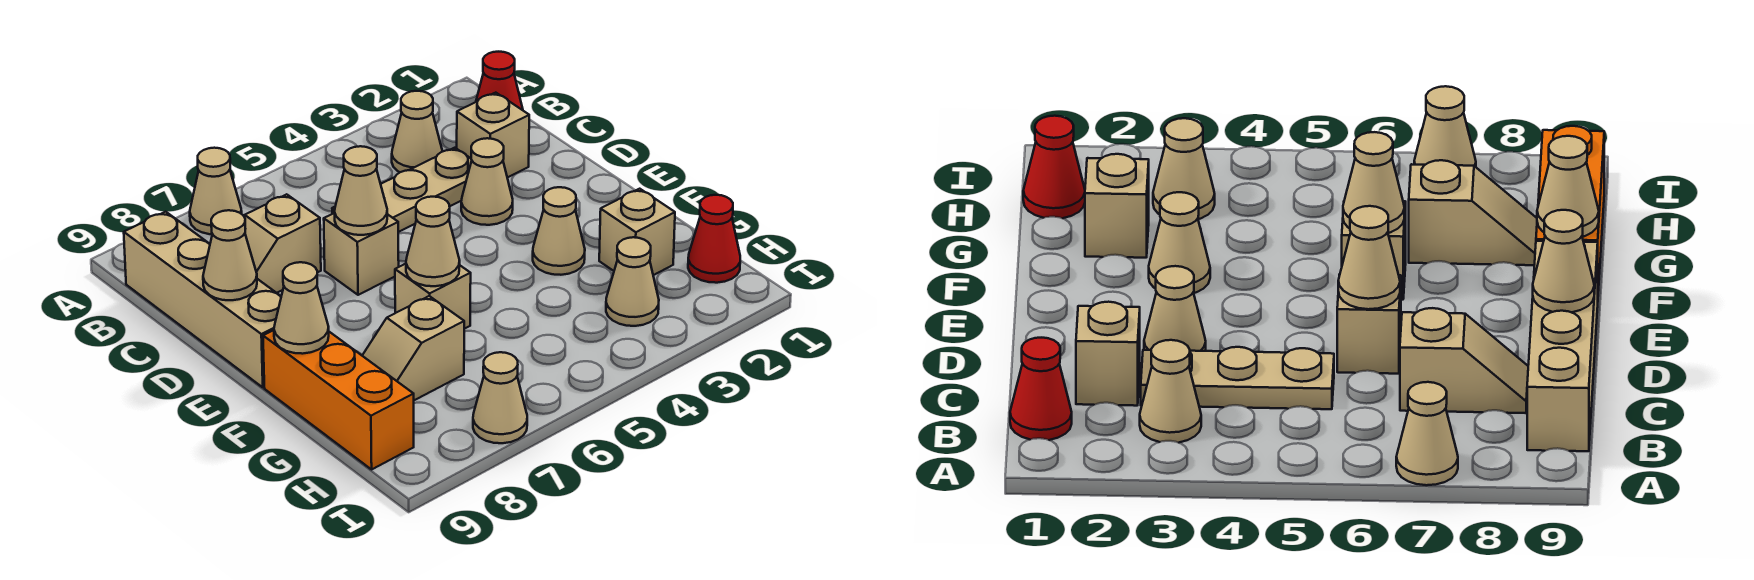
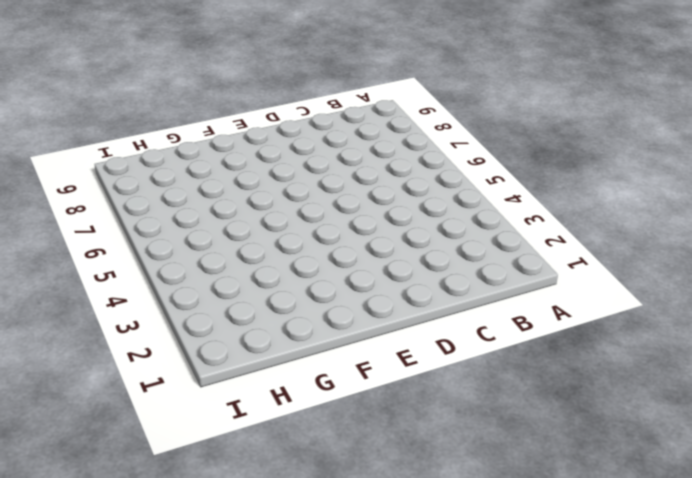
none -> tan cone A7 level 1
none -> red cone B1 level 1
none -> tan cone B3 level 1

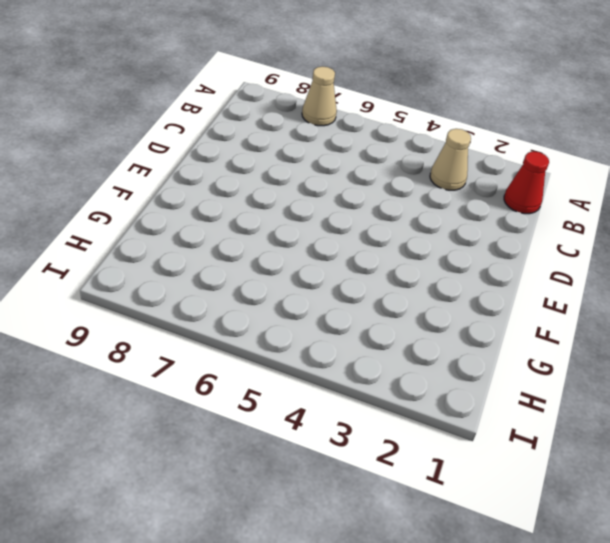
none -> tan brick B9:E9 level 1
none -> tan brick C2 level 1
none -> tan plate C3:C5 level 1

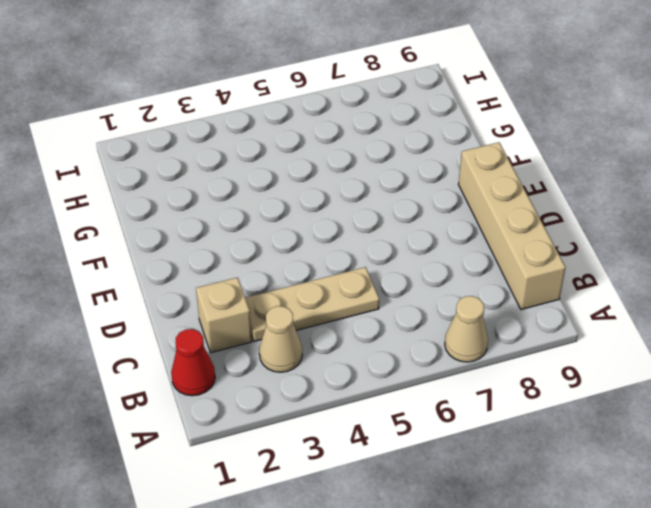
none -> tan slope C7:C8 level 1 top 7
none -> tan cone D3 level 1
none -> tan brick D6 level 1

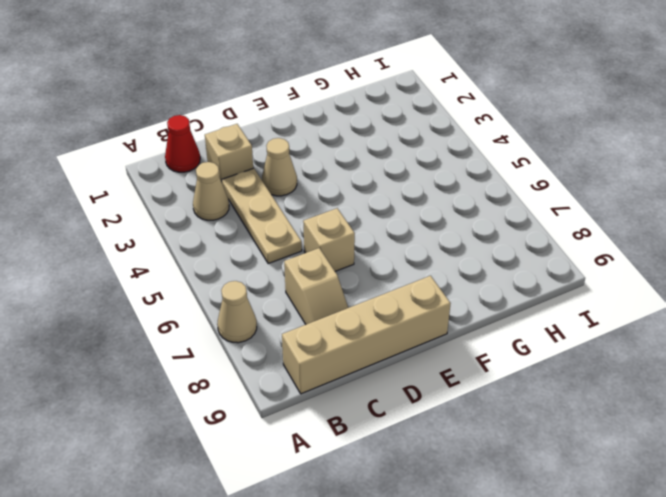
none -> tan cone F3 level 1
none -> tan brick F6 level 1
none -> orange brick F9:H9 level 1

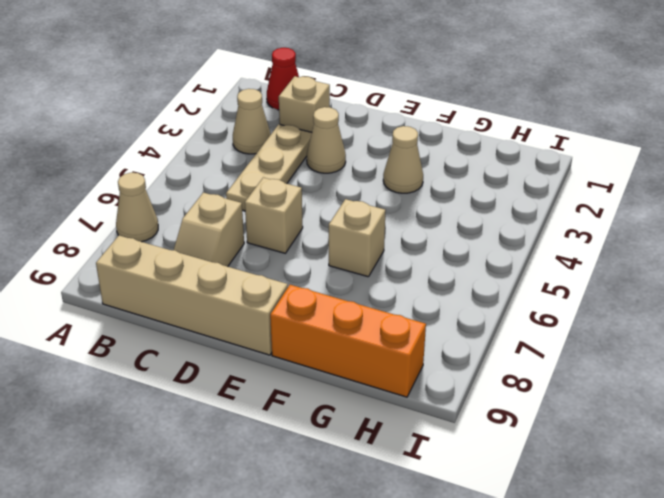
none -> tan brick G2 level 1
none -> tan slope G7:G8 level 1 top 7
none -> red cone H1 level 1

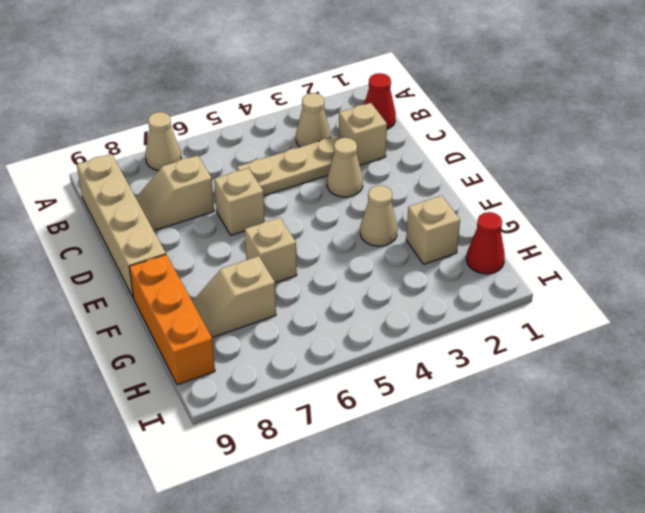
none -> tan cone H3 level 1
none -> tan cone I7 level 1
none -> tan cone D6 level 2

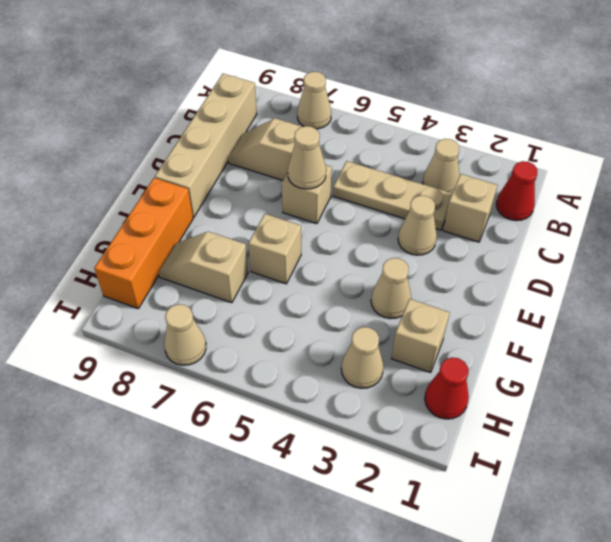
none -> tan cone D9 level 2
none -> tan cone F6 level 2
none -> tan cone F9 level 2

